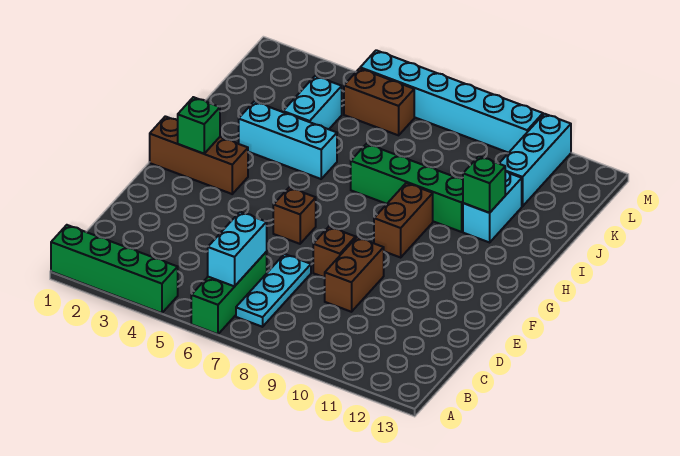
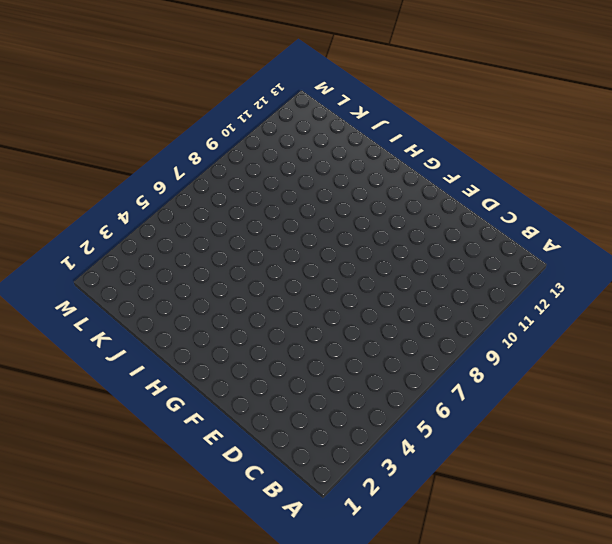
none -> green brick A1:A4 level 1
none -> green brick A6:C6 level 1
none -> cyan plate B7:D7 level 1

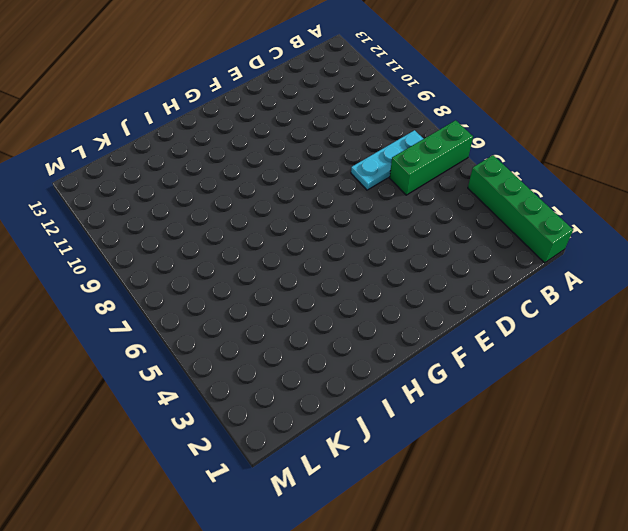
none -> brown brick D9:E9 level 1
none -> brown brick E8 level 1
none -> brown brick F6 level 1

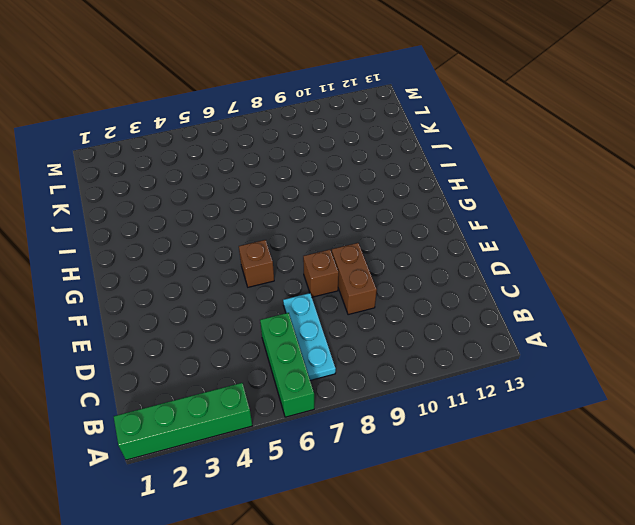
none -> brown brick G1:G3 level 1
none -> brown brick G9:H9 level 1
none -> cyan brick I3:I5 level 1

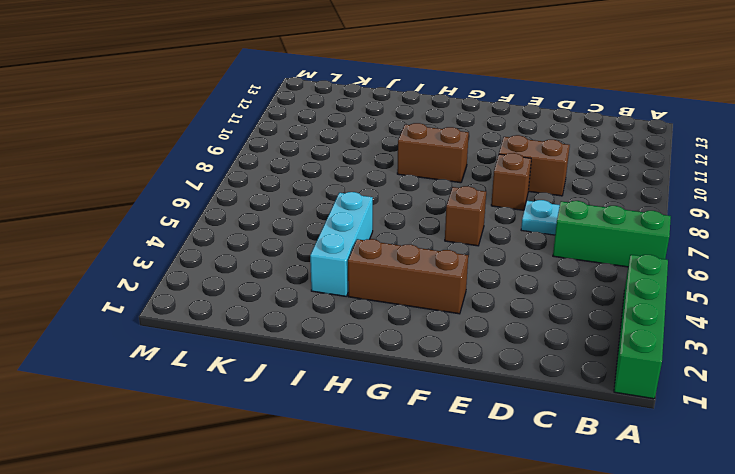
brown brick F3:H3 level 1 -> brown brick G1:G3 level 1
none -> green brick I7:I10 level 1
none -> cyan brick I11:J11 level 1
none -> cyan brick J4:K4 level 1

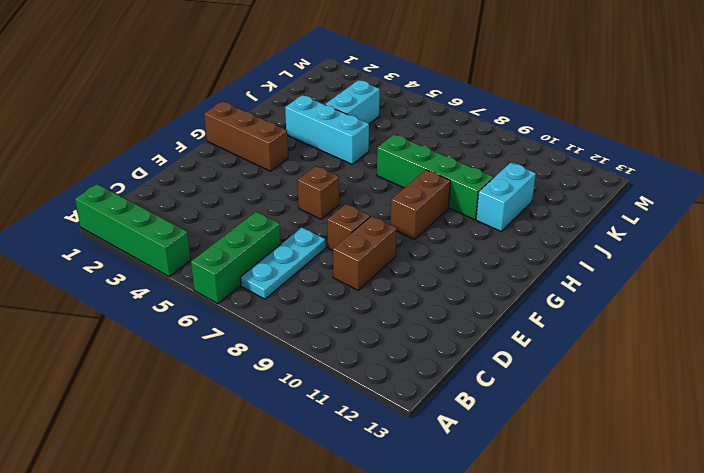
none -> cyan brick K11:M11 level 1
none -> brown brick L5:L6 level 1
none -> cyan brick M5:M10 level 1

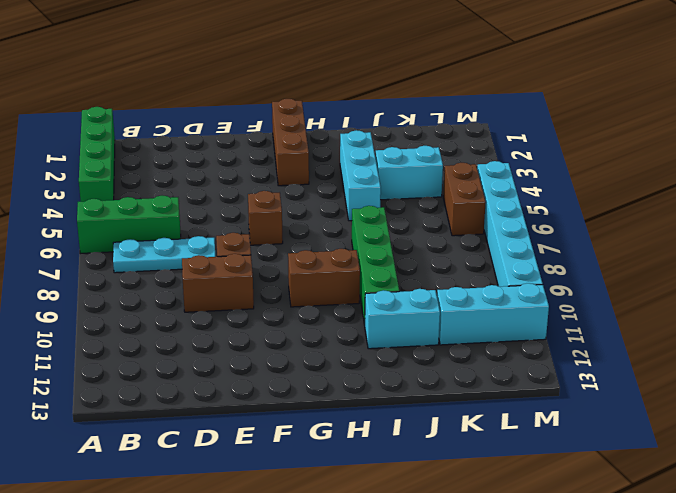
none -> cyan brick B6:C6 level 2
none -> green brick G2 level 2
none -> green brick I11 level 2

